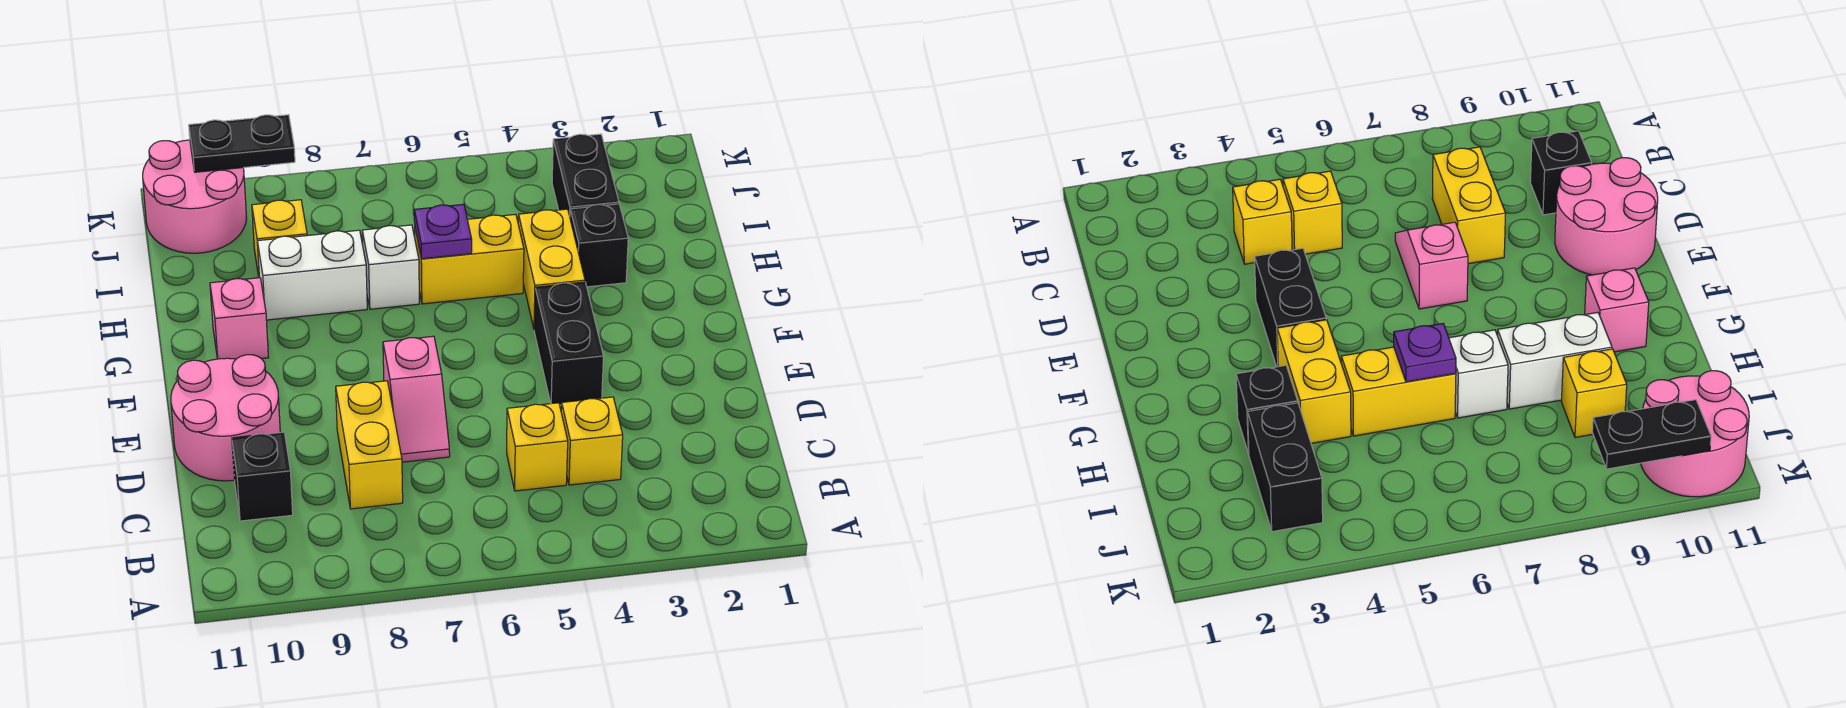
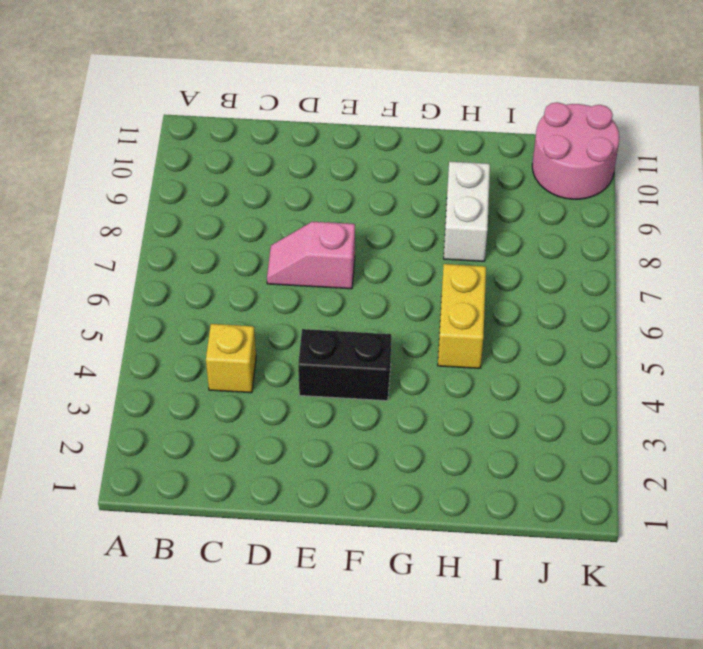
none -> yellow brick C5 level 1
none -> yellow brick C8:D8 level 1
none -> black brick C10 level 1

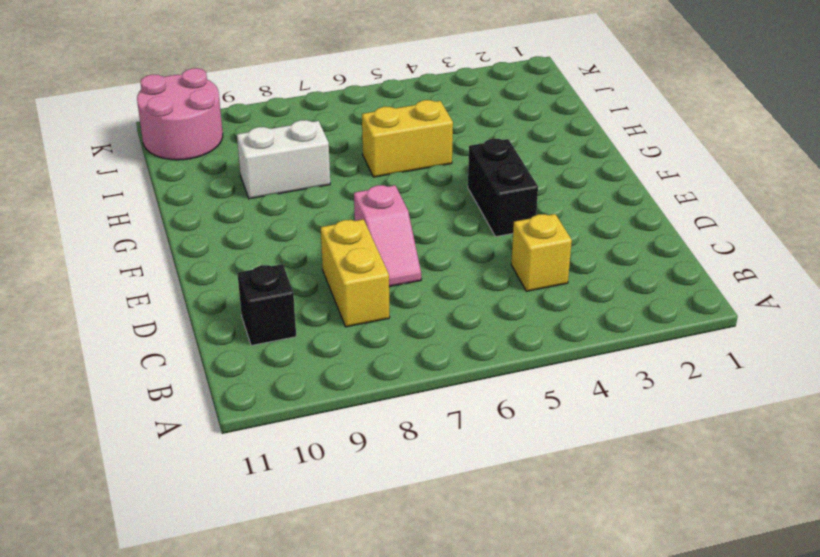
none -> yellow brick C5 level 1
none -> pink round brick D10:E11 level 1
none -> yellow brick G4:H4 level 1

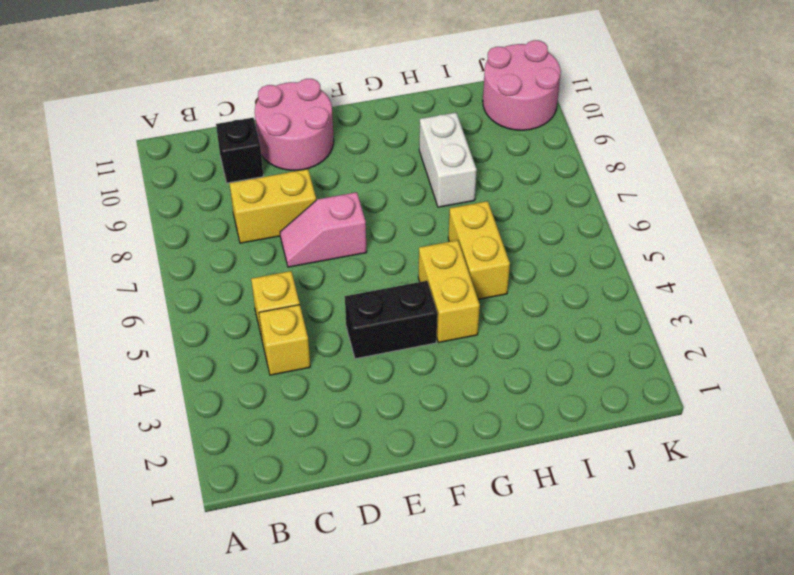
yellow brick G4:G5 level 1 -> yellow brick G4:H4 level 1
none -> pink brick G10 level 1
none -> black brick H3 level 1
none -> white brick H7 level 1

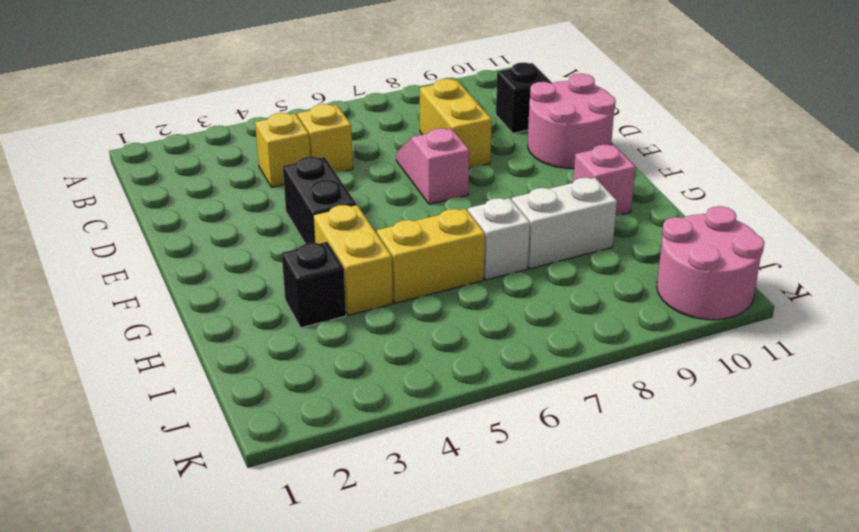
none -> black brick I3:J3 level 1
none -> yellow brick I9 level 1
none -> purple plate H6 level 2

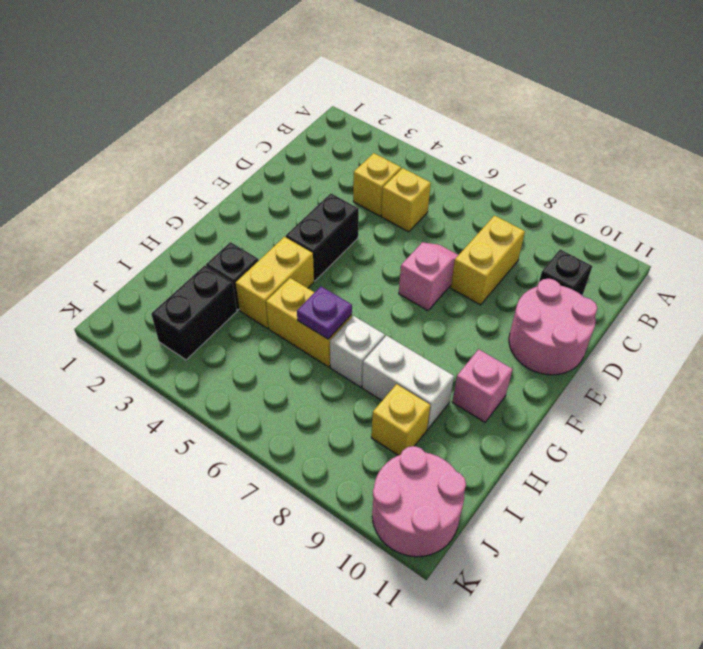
none -> black plate K9:K10 level 2

